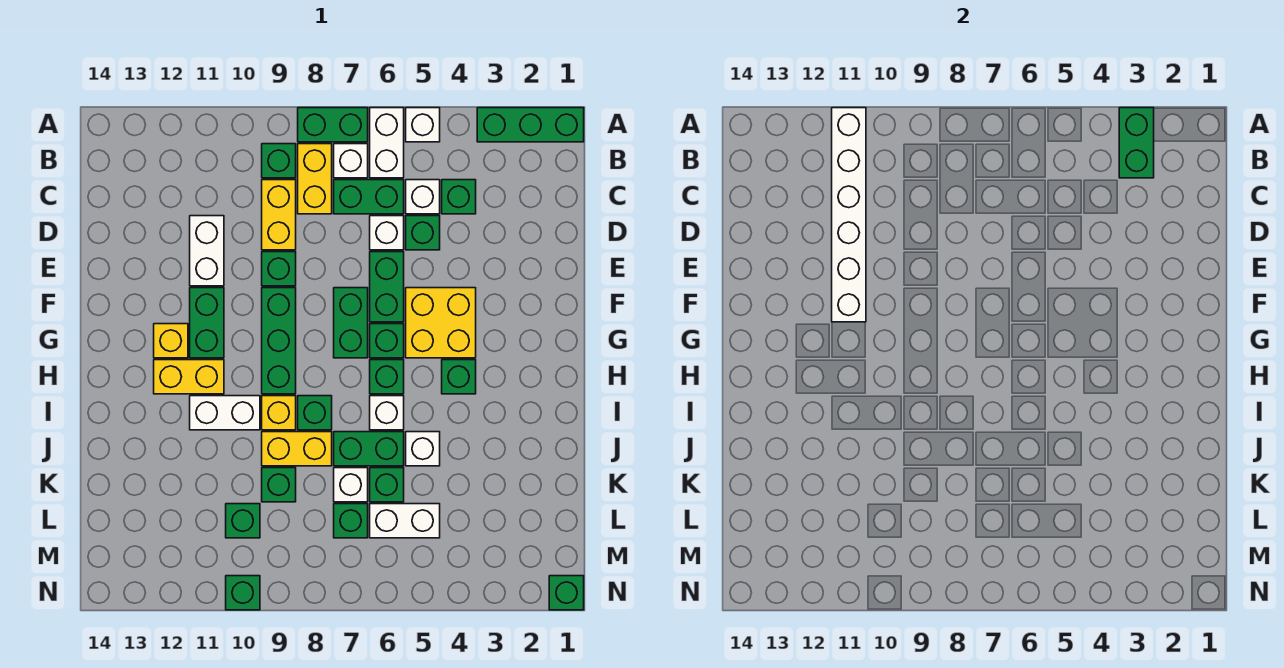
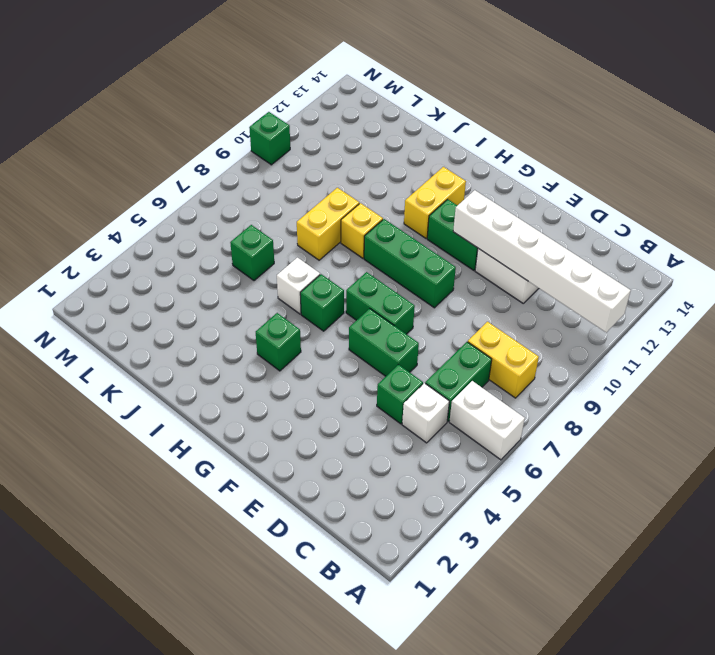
none -> green brick A1:A3 level 1
none -> white brick A5 level 1
none -> green brick A7:A8 level 1
none -> white brick B7 level 1

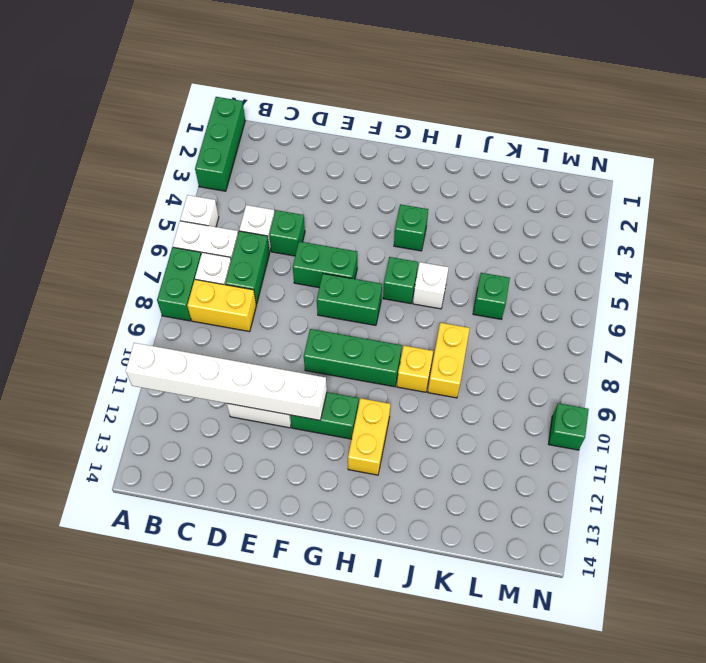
none -> green brick B9 level 1
none -> green brick C4 level 1
none -> yellow brick C9:D9 level 1
none -> white brick D6 level 1

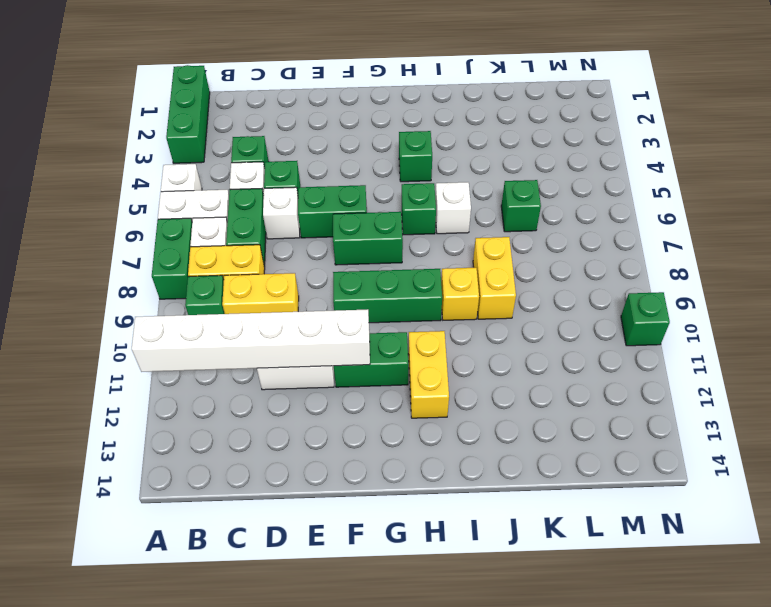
none -> green brick E9 level 1
none -> yellow brick F4:G5 level 1
none -> green brick G6 level 1
none -> yellow brick G12 level 1

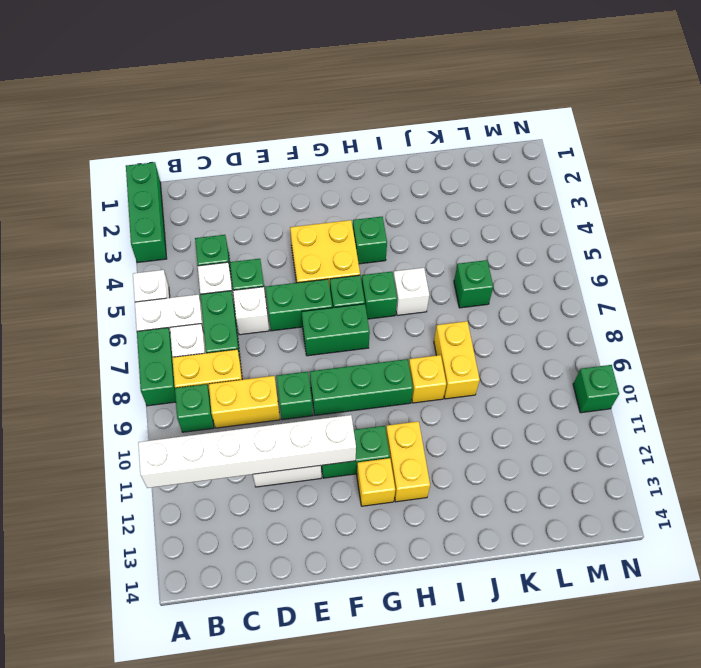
none -> green brick I8 level 1
none -> white brick I10:I11 level 1
none -> white brick J5 level 1
none -> green brick J6:J7 level 1

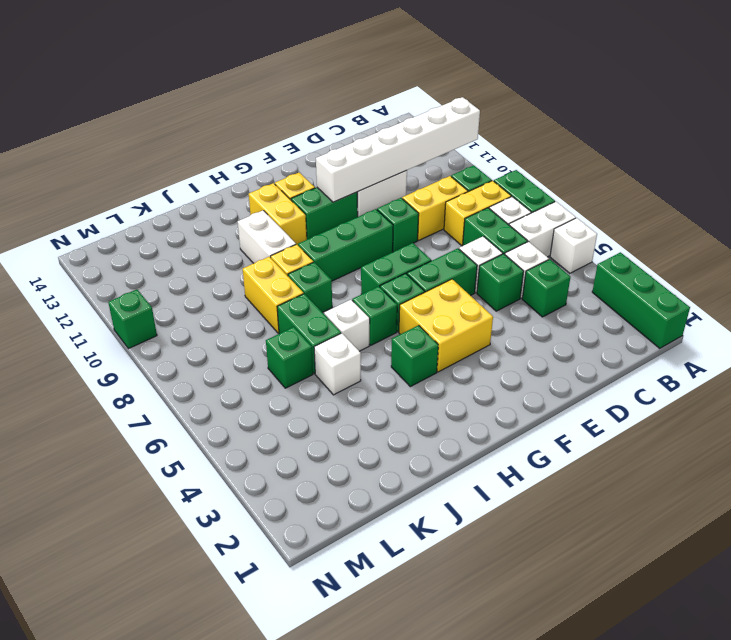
none -> white brick K7 level 1
none -> green brick K9 level 1
none -> white brick L5:L6 level 1
none -> green brick L7 level 1

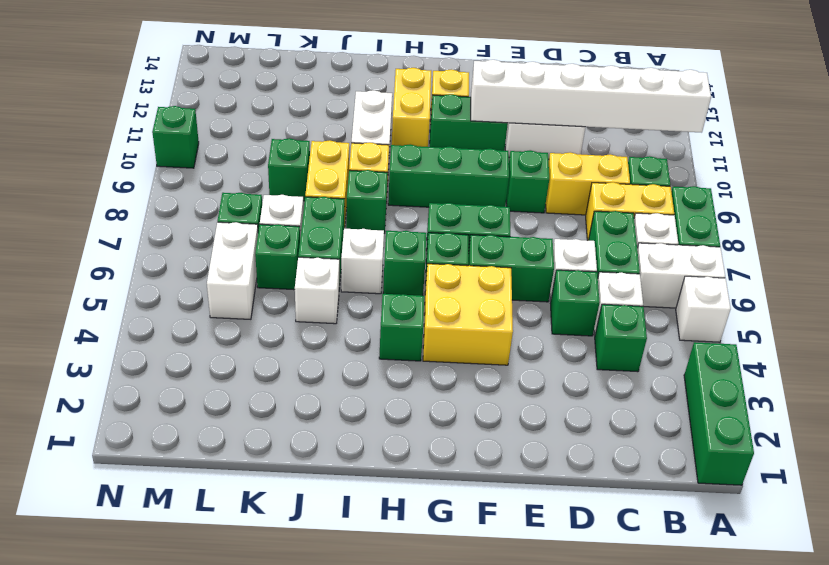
none -> green brick L10 level 1
none -> green brick N1 level 1
none -> green brick A3:B3 level 2

